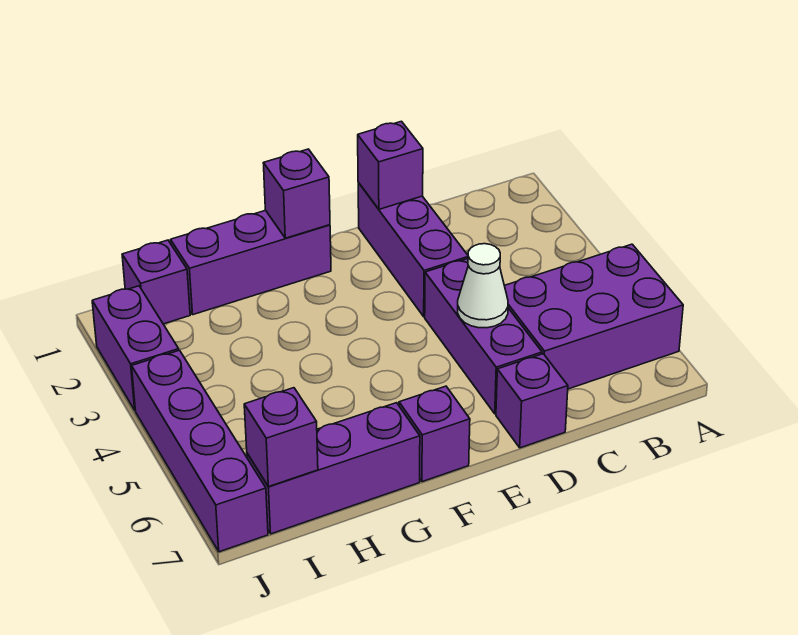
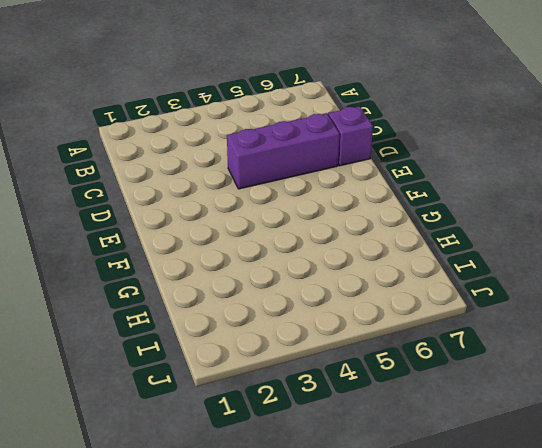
none -> purple brick A5:C6 level 1
none -> purple brick D1:D3 level 1
none -> purple brick F1:H1 level 1

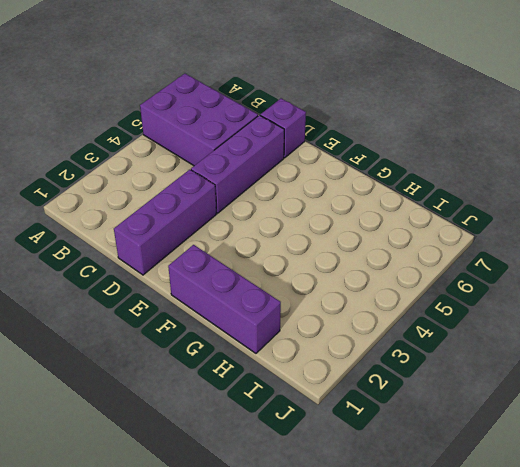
none -> purple brick F7 level 1
none -> purple brick G7:I7 level 1
none -> purple brick I1 level 1

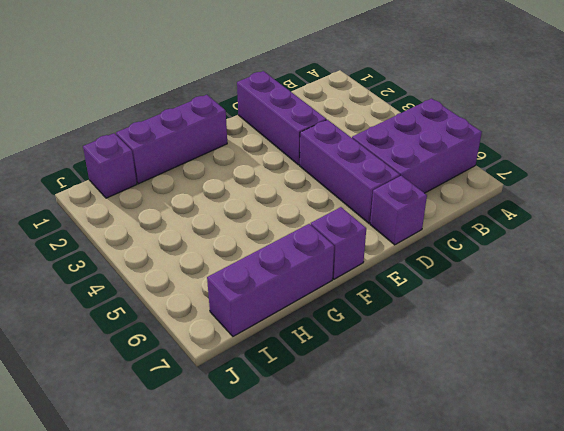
none -> purple brick J2:J3 level 1
none -> purple brick J4:J7 level 1
none -> purple brick D1 level 2

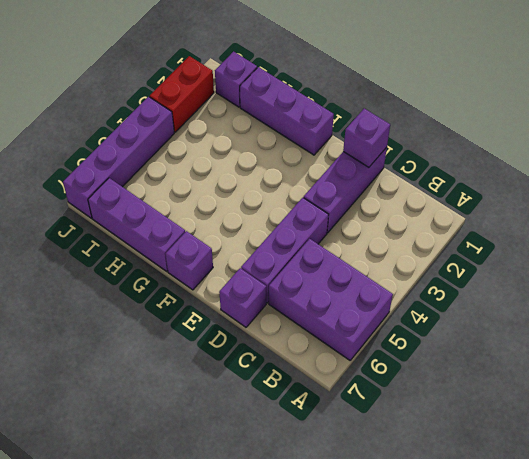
red brick J2:J3 level 1 -> purple brick J2:J3 level 1
none -> white cone D5 level 2
none -> purple brick F1 level 2
none -> purple brick I7 level 2

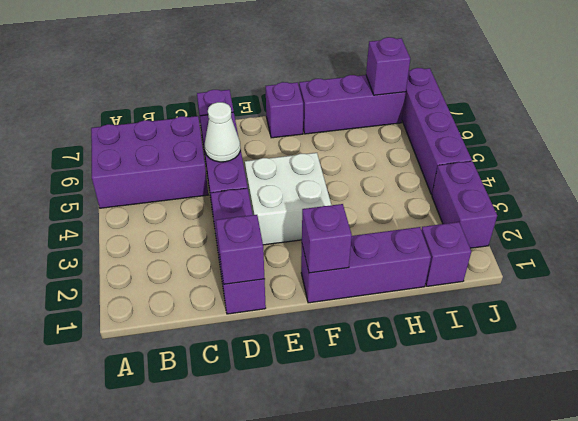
white brick E3:F4 level 1 -> none

